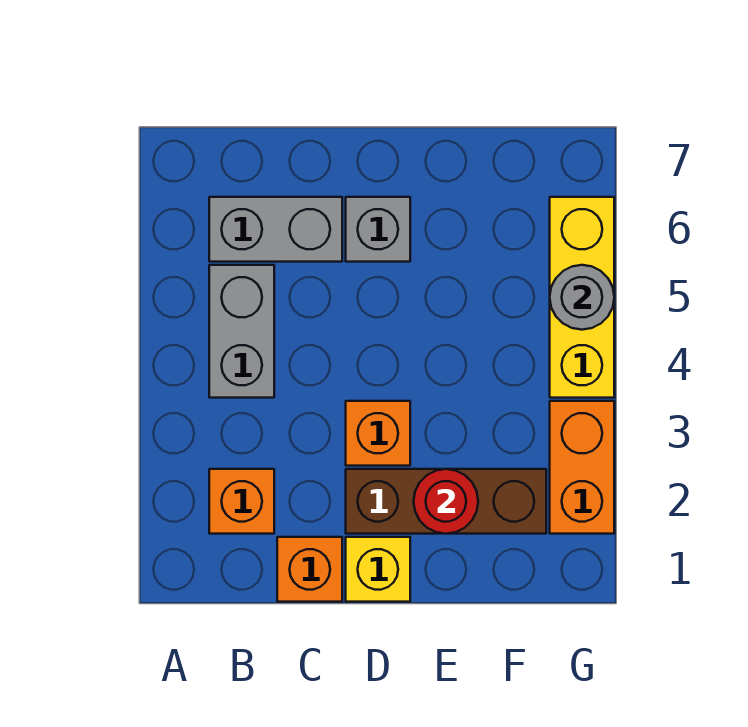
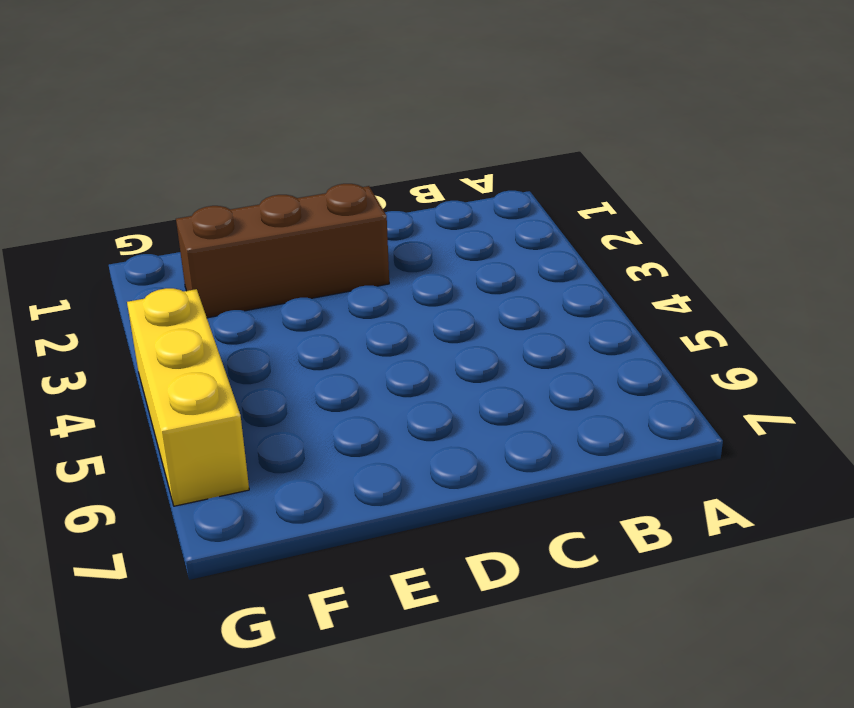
none -> orange brick B2 level 1
none -> grey brick B4:B5 level 1
none -> grey brick B6:C6 level 1

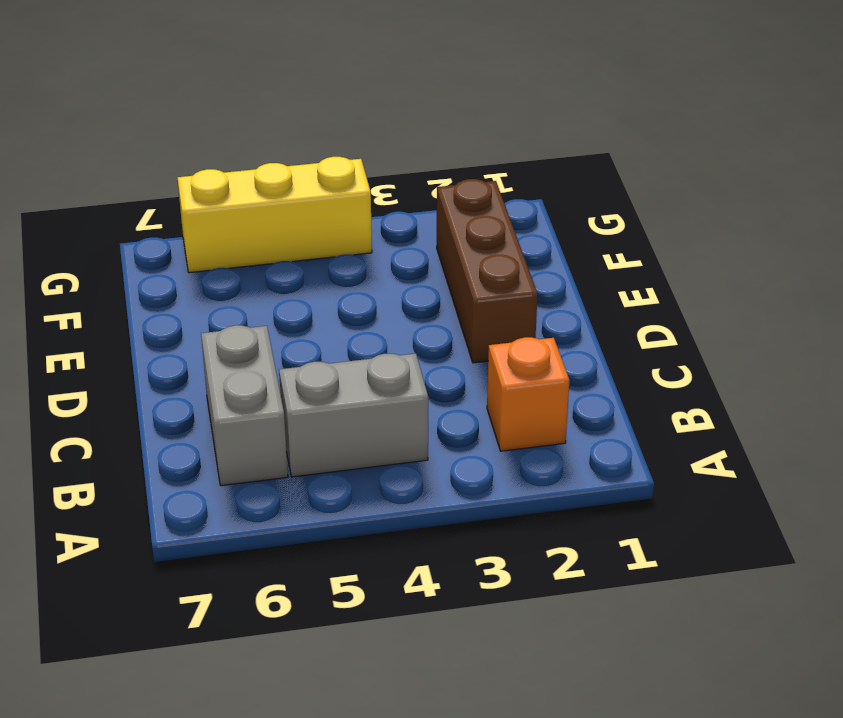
none -> orange brick C1 level 1
none -> yellow brick D1 level 1
none -> orange brick D3 level 1

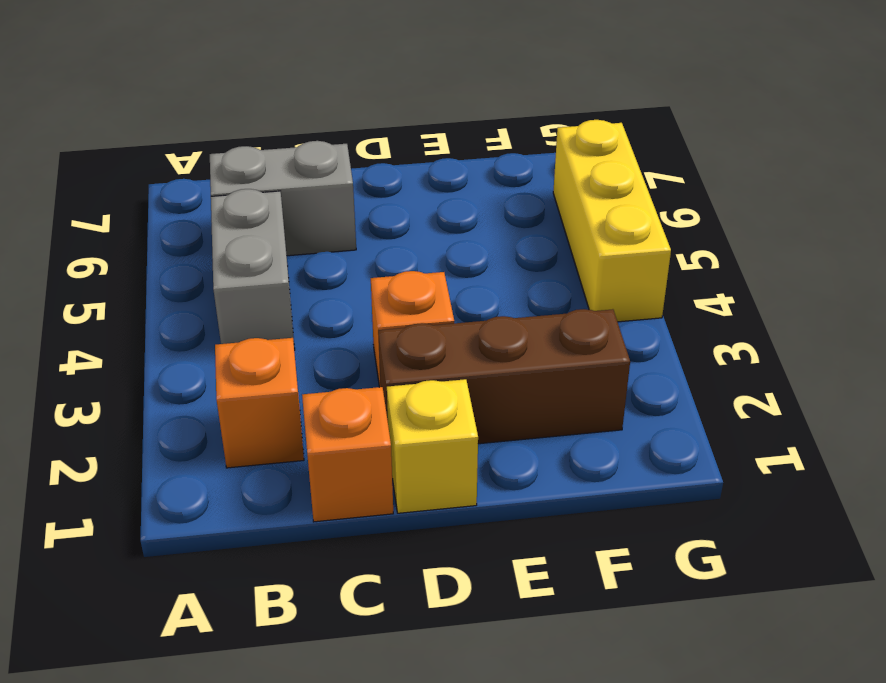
none -> grey brick D6 level 1
none -> orange brick G2:G3 level 1
none -> red round brick E2 level 2

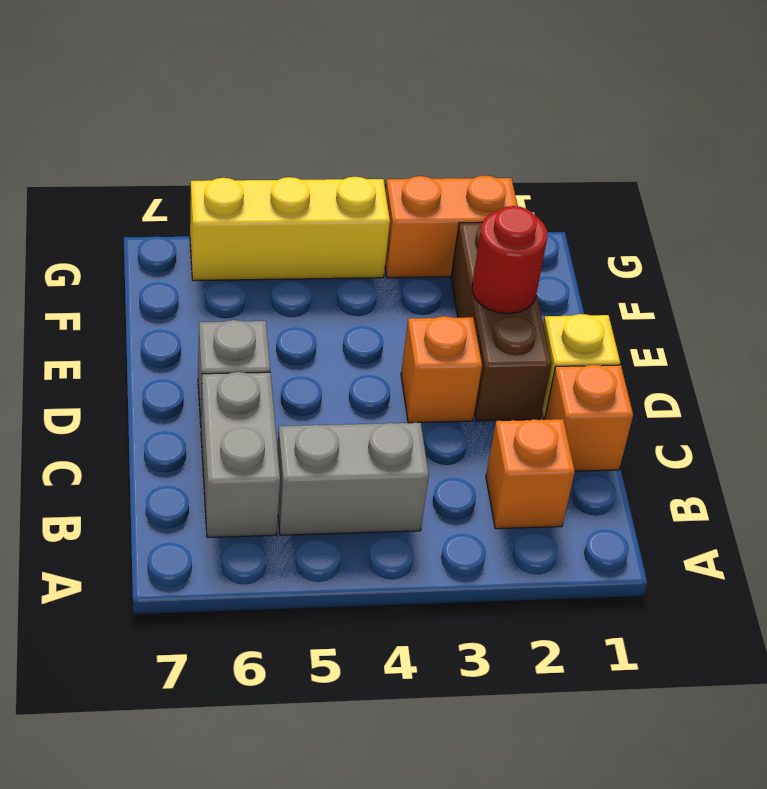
none -> grey round brick G5 level 2

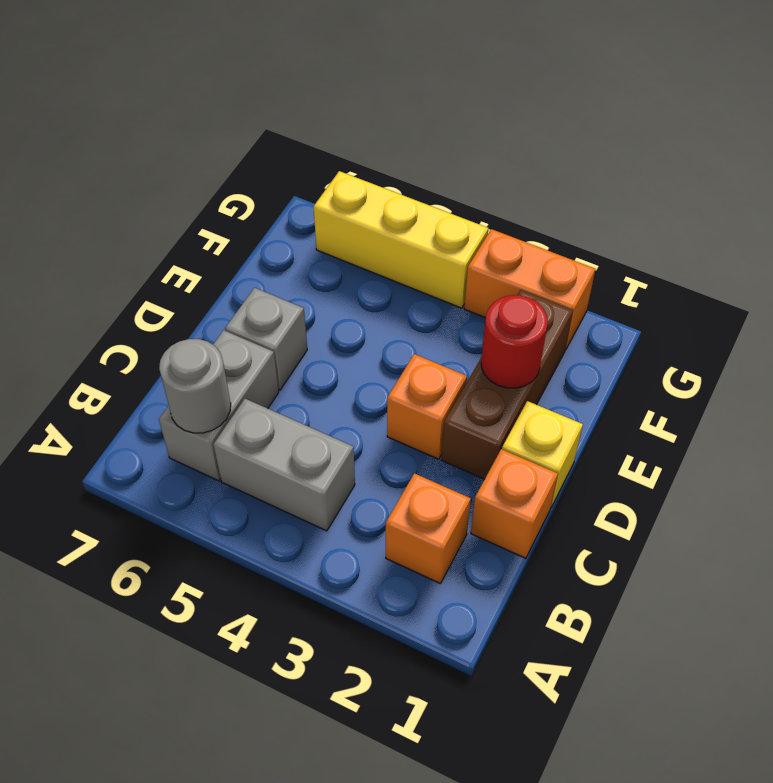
grey round brick B6 level 2 -> grey round brick G5 level 2

